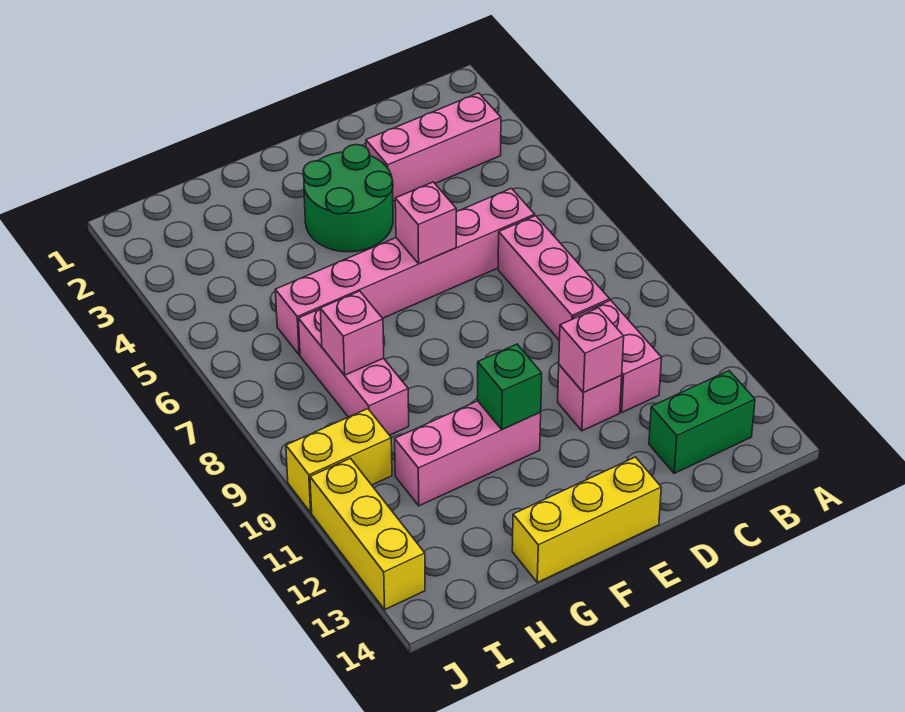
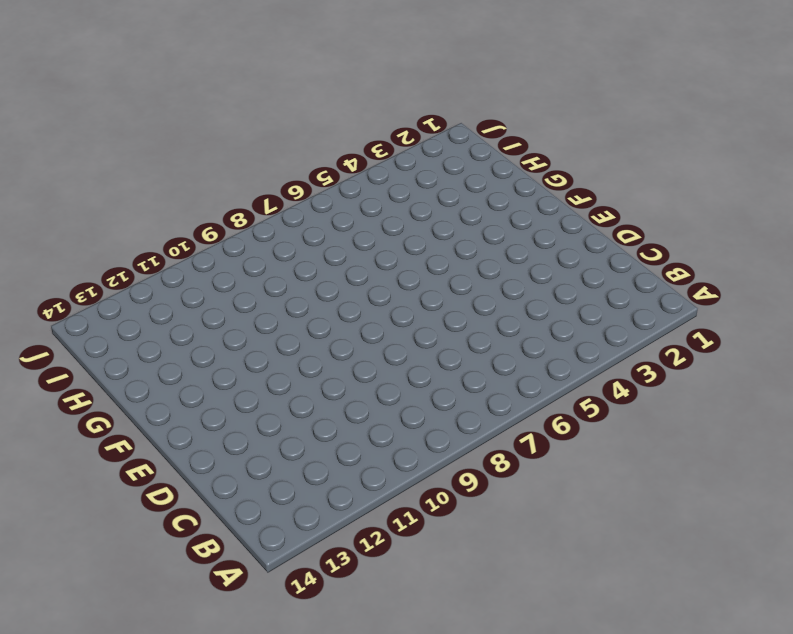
none -> pink brick B3:D3 level 1
none -> green brick B13:C13 level 1
none -> pink brick C6:H6 level 1

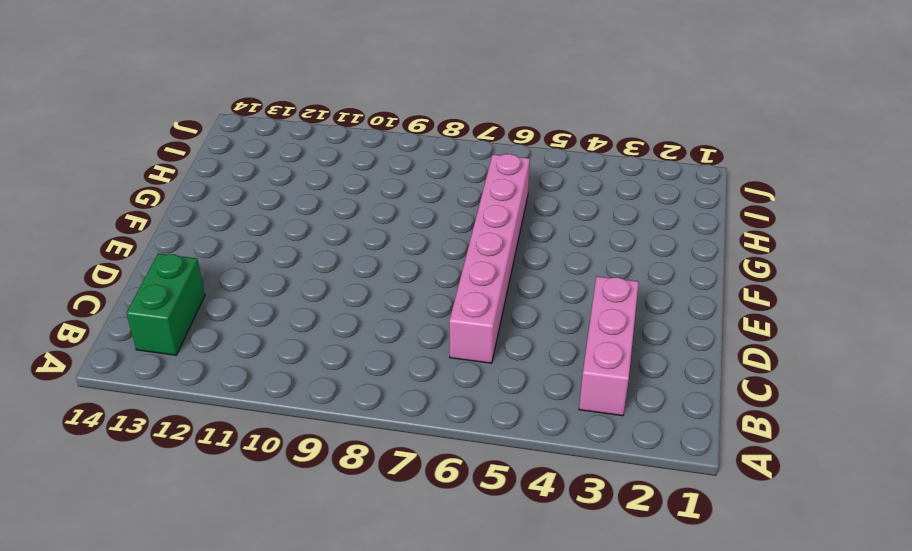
none -> pink brick C7:C9 level 1
none -> pink brick C10:C11 level 1
none -> pink brick D11 level 1

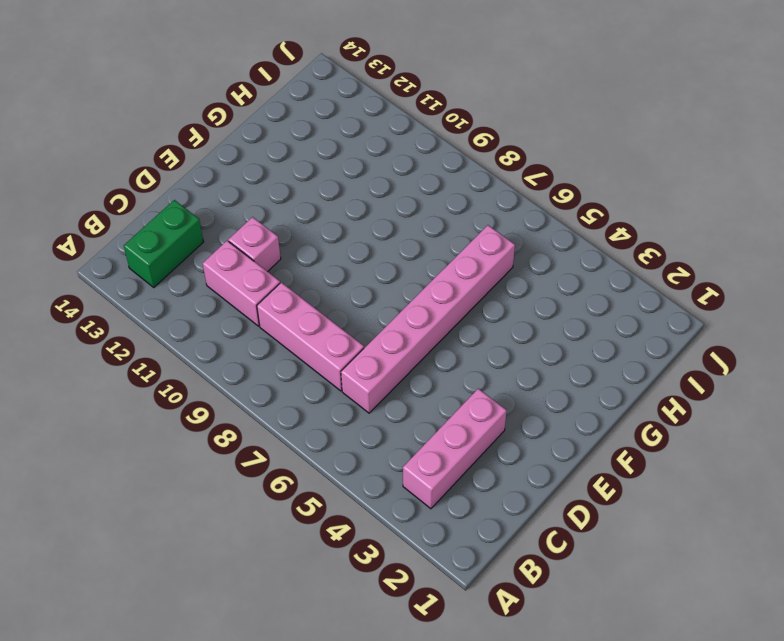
none -> green round brick E3:F4 level 1
none -> yellow brick E14:G14 level 1
none -> pink brick F11:H11 level 1

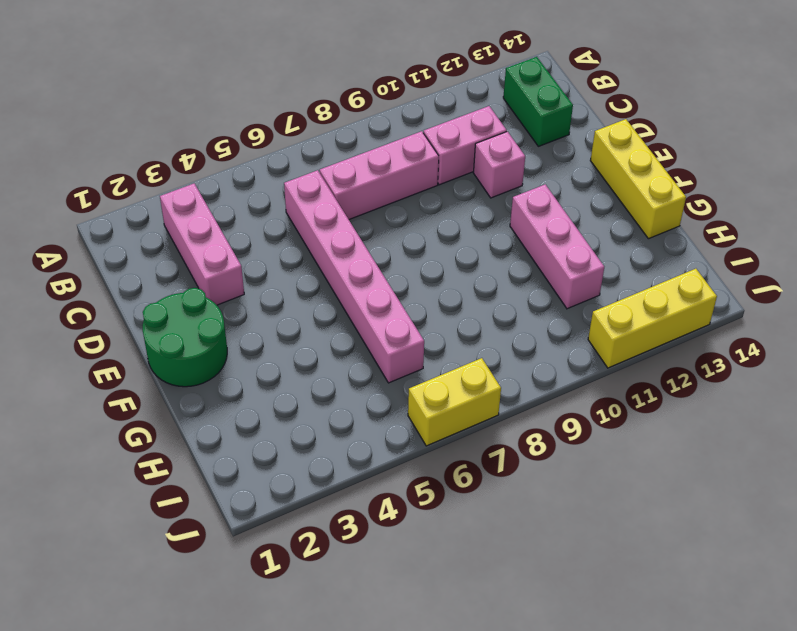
green round brick E1:F2 level 1 -> green round brick E3:F4 level 1
yellow brick J6:J7 level 1 -> yellow brick I10:J10 level 1
none -> pink brick H7:H9 level 1
none -> pink brick D11 level 2
none -> pink brick E6 level 2

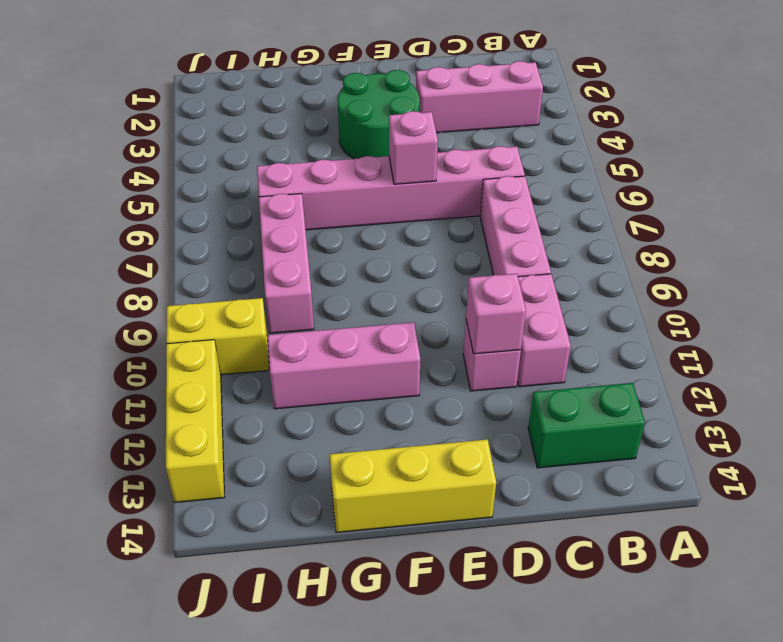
none -> green brick F11 level 2
none -> pink brick H8 level 2

